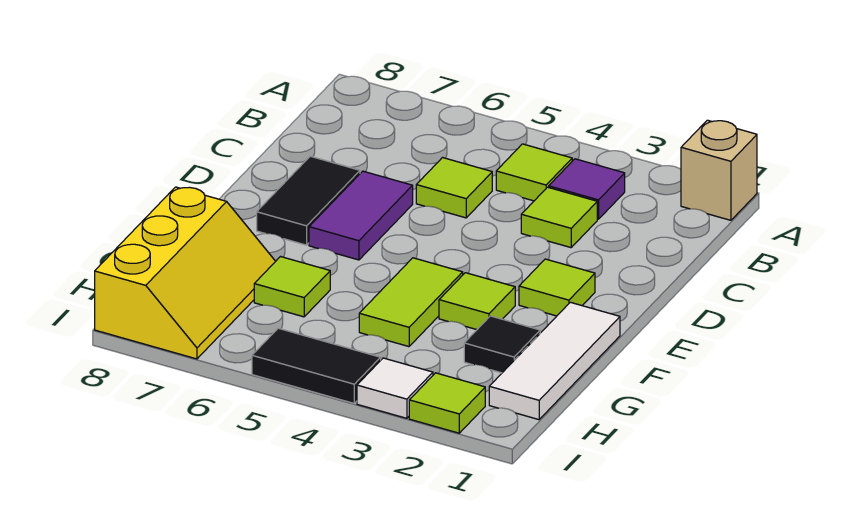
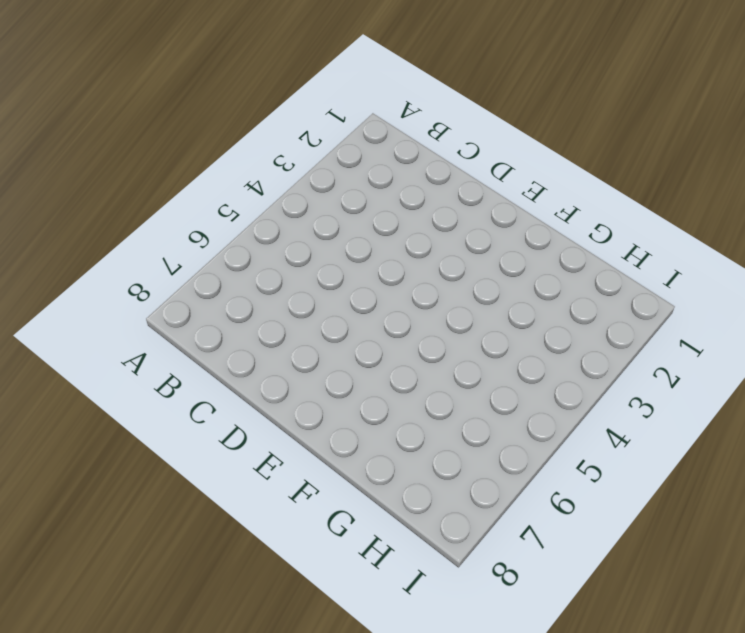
none -> tan brick A1 level 1
none -> purple tile B3 level 1
none -> lime tile B4 level 1

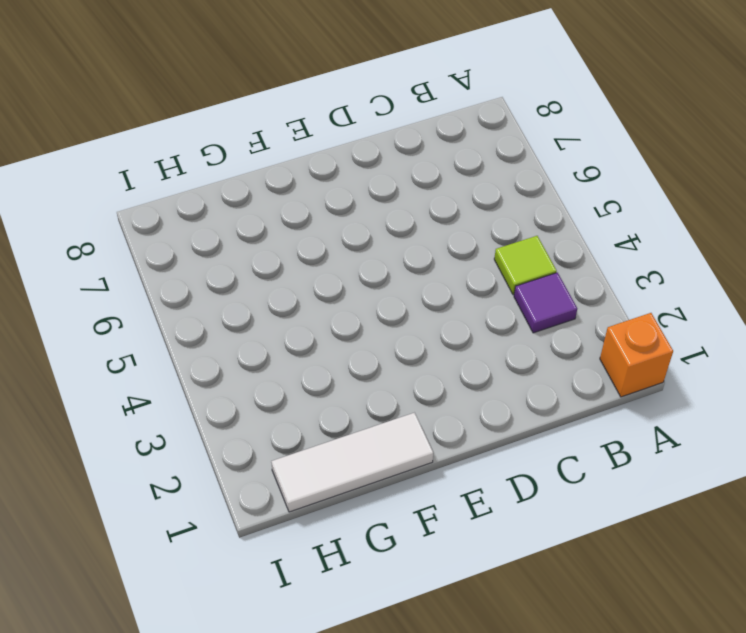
orange brick A1 level 1 -> tan brick A1 level 1
none -> lime tile C3 level 1
none -> lime tile C5 level 1
none -> purple tile D6:E6 level 1

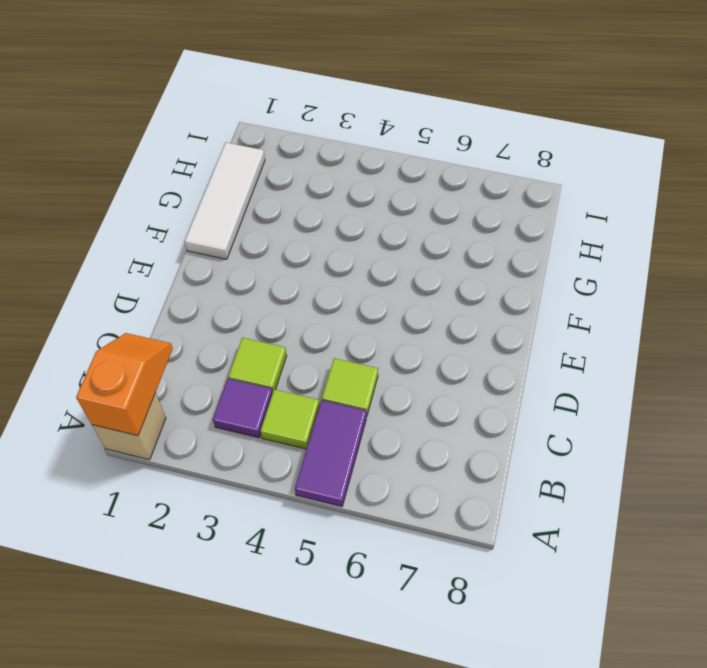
orange slope A1:B1 level 2 top A -> none
purple tile A5:B5 level 1 -> purple tile D6:E6 level 1
none -> black tile D7:E7 level 1
none -> lime tile E2 level 1
none -> lime tile F3 level 1

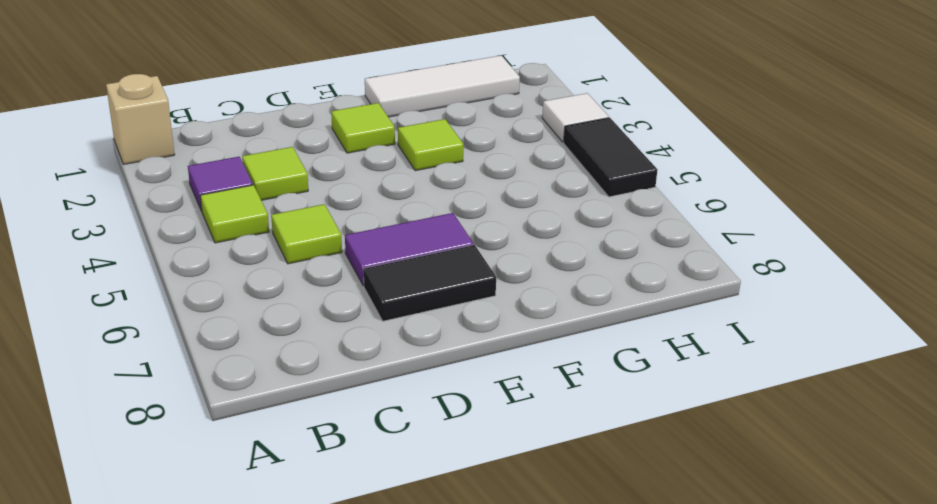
none -> lime tile F4:G4 level 1
none -> black tile G2 level 1
none -> lime tile G6 level 1

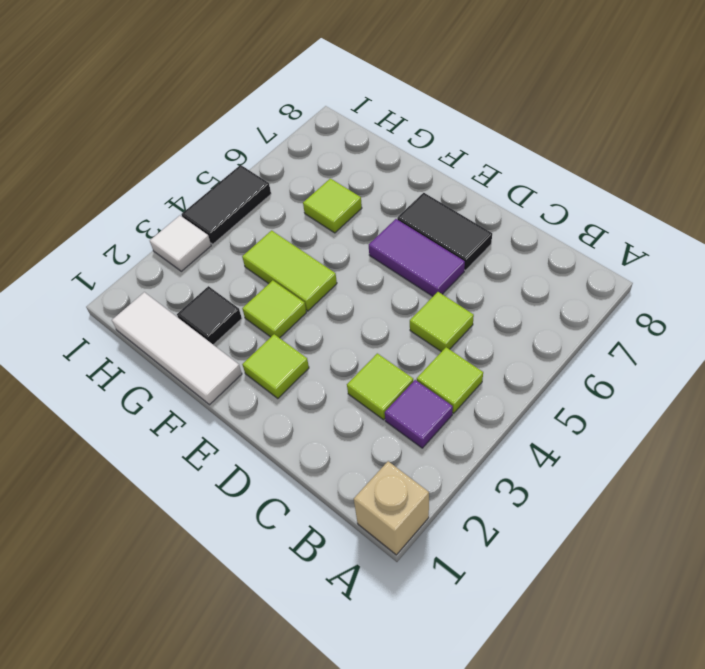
none -> yellow slope G7:I8 level 1 top 8
none -> lime tile I2 level 1

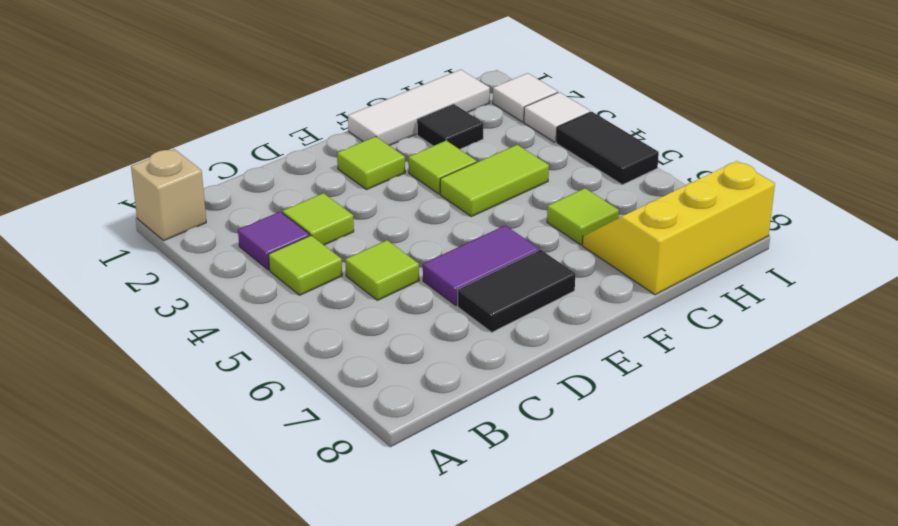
white tile I2 level 1 -> lime tile I2 level 1

